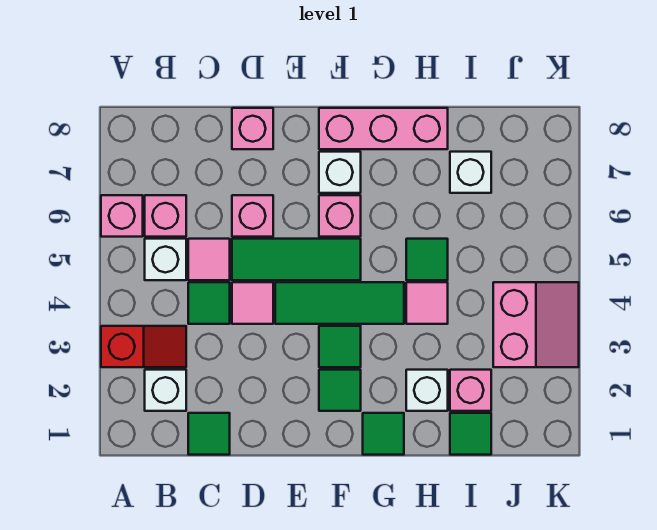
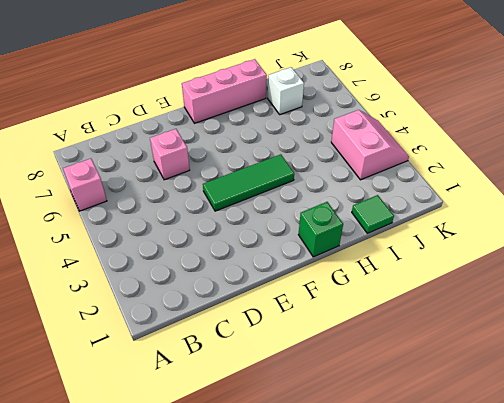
green brick G1 level 1 -> green tile G1 level 1
none -> red slope A3:B3 level 1 top A
none -> white brick B2 level 1
none -> white brick B5 level 1

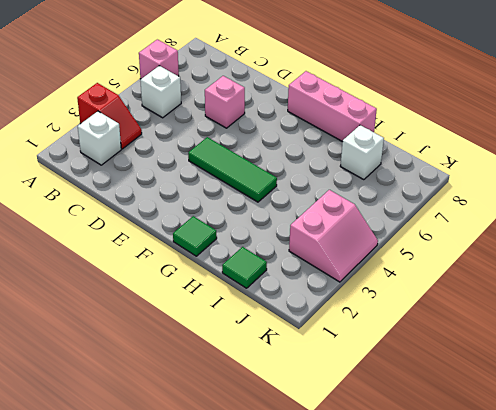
none -> pink brick B6 level 1
none -> green tile C1 level 1
none -> green tile C4 level 1

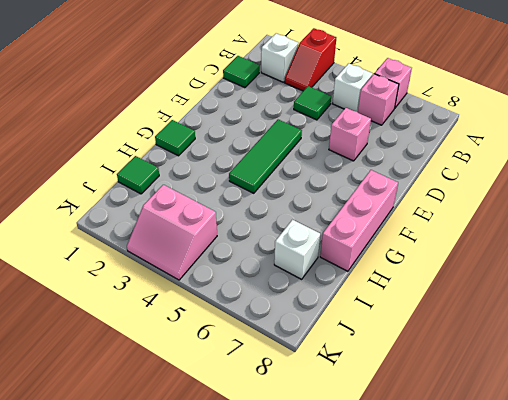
none -> pink tile C5 level 1
none -> pink tile D4 level 1
none -> green tile D5:F5 level 1

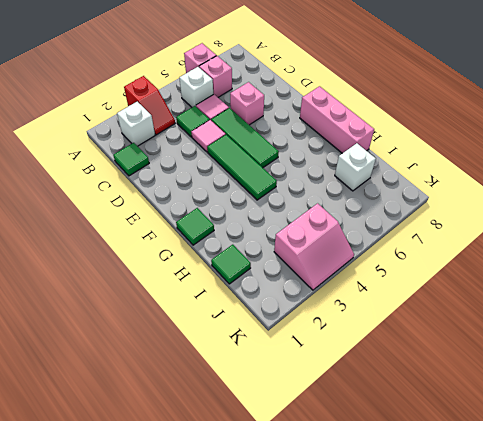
none -> pink brick D8 level 1
none -> green tile F2 level 1
none -> green tile F3 level 1

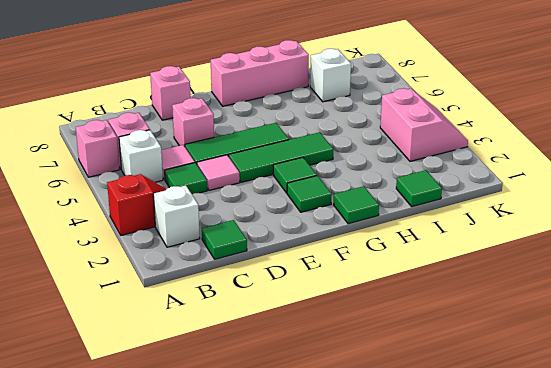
none -> pink brick F6 level 1
none -> white brick F7 level 1
none -> white brick H2 level 1

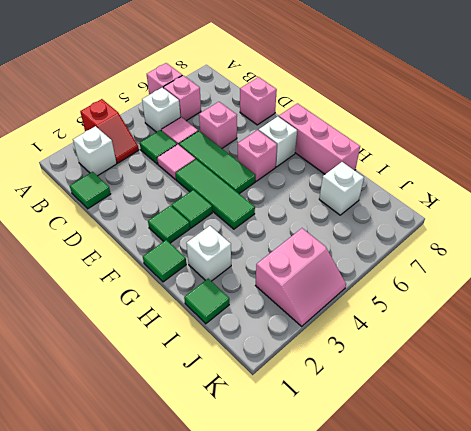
none -> pink tile H4 level 1
none -> green tile H5 level 1
none -> pink brick I2 level 1

